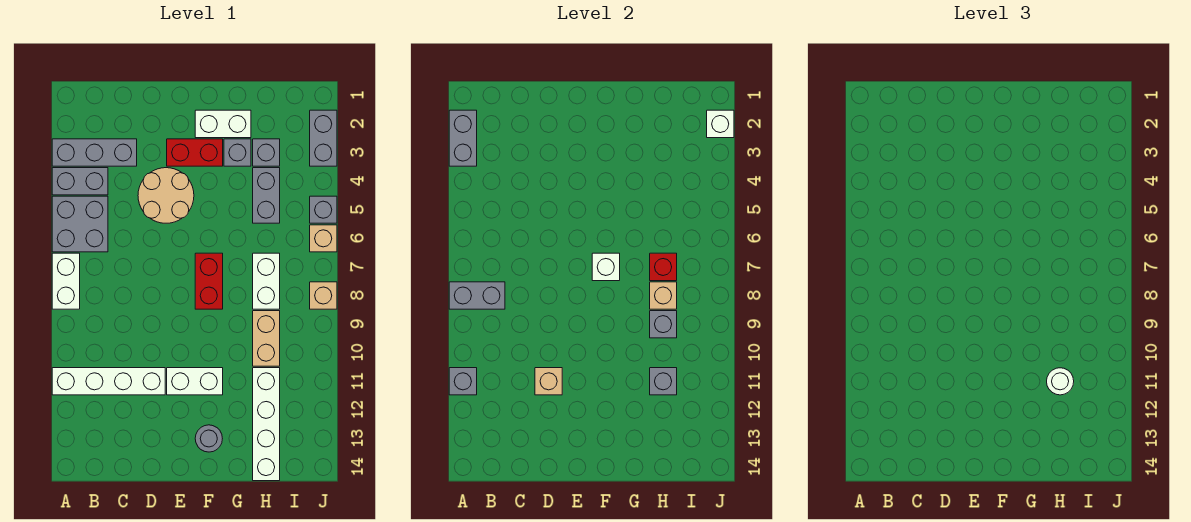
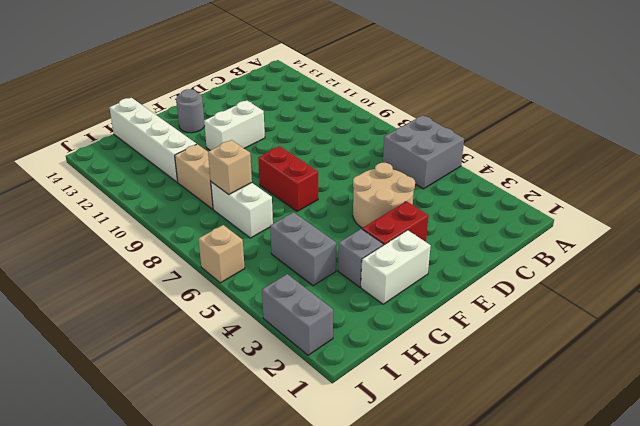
none -> grey brick A3:C3 level 1
none -> grey brick A4:B4 level 1
none -> white brick A7:A8 level 1
none -> white brick A11:D11 level 1

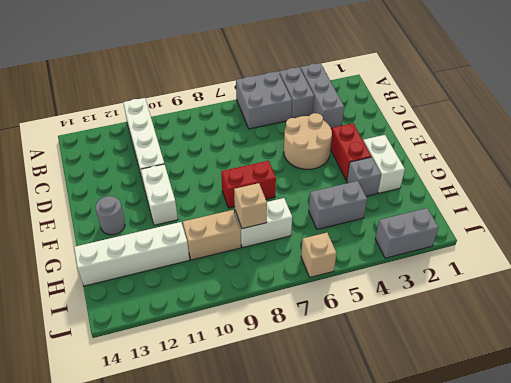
none -> white brick A7:A8 level 1
none -> grey brick H3 level 1
none -> grey brick J5 level 1
none -> tan brick J8 level 1

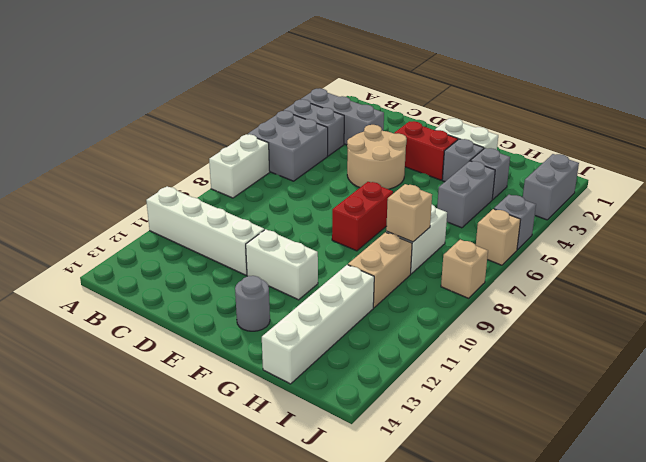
none -> grey brick A2:A3 level 2
none -> grey brick A8:B8 level 2
none -> grey brick A11 level 2
none -> tan brick D11 level 2

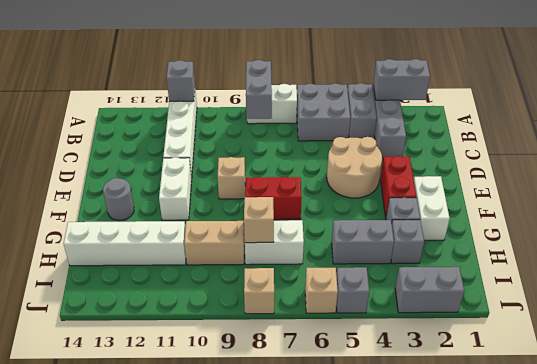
tan brick E9 level 1 -> tan brick D11 level 2
none -> white brick F7 level 2
none -> red brick H7 level 2
none -> grey brick H9 level 2
none -> grey brick H11 level 2

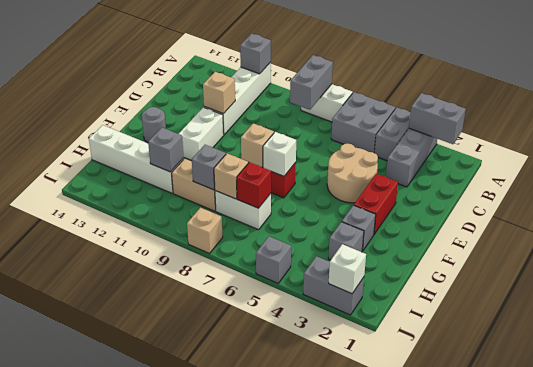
tan brick F8 level 2 -> tan brick J6 level 1
none -> white brick F2:G2 level 1
none -> grey brick H4:H5 level 1
none -> white round brick H11 level 3

